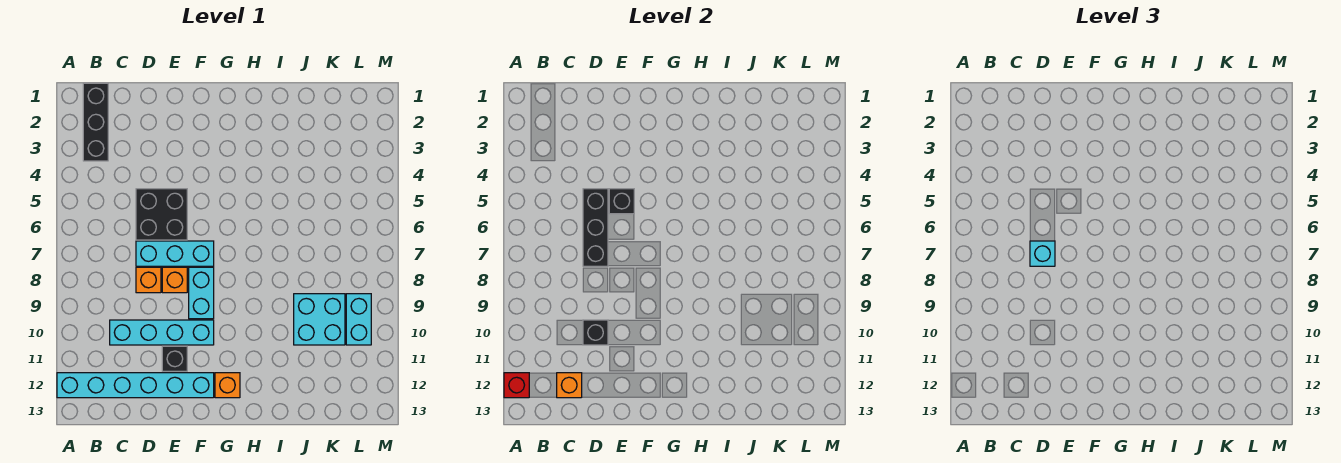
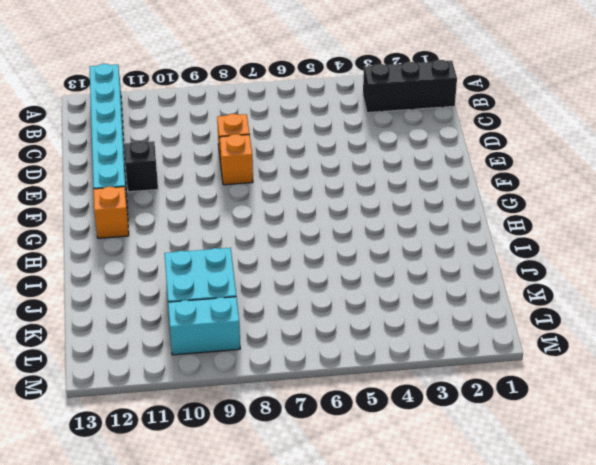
none -> cyan brick C10:F10 level 1
none -> black brick D5:E6 level 1
none -> cyan brick D7:F7 level 1

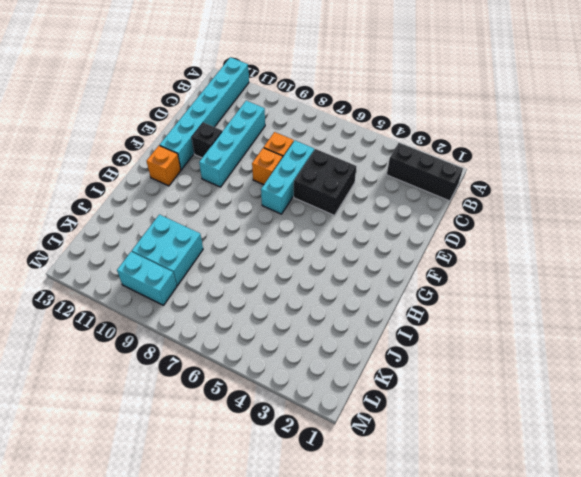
none -> cyan brick F8:F9 level 1
none -> red brick A12 level 2
none -> orange brick C12 level 2

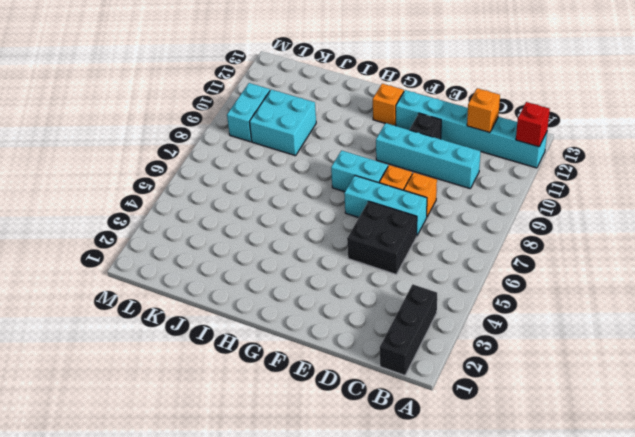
cyan brick F8:G8 level 1 -> cyan brick F8:F9 level 1
none -> black brick D5:D7 level 2
none -> black brick D10 level 2
none -> black brick E5 level 2

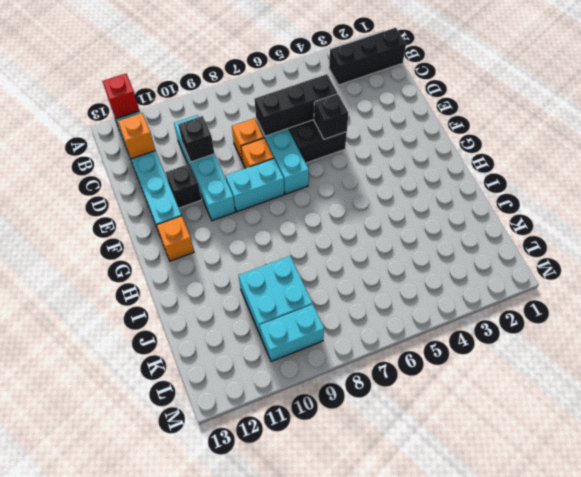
none -> cyan brick D7 level 3

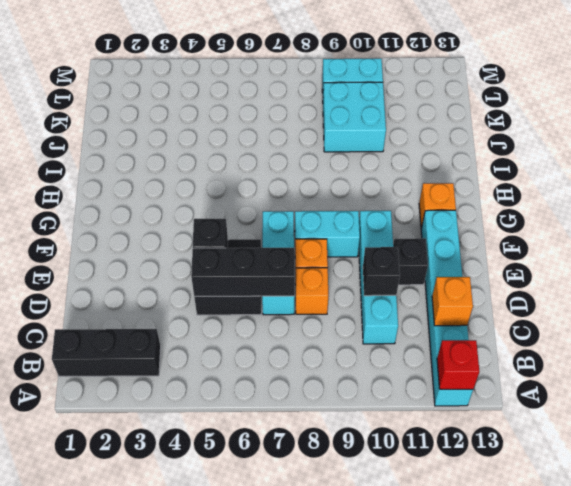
none -> cyan brick D7 level 3

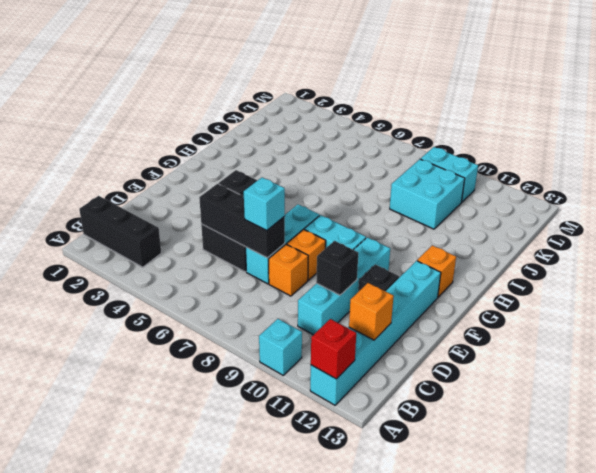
cyan brick A10 level 1 -> none

